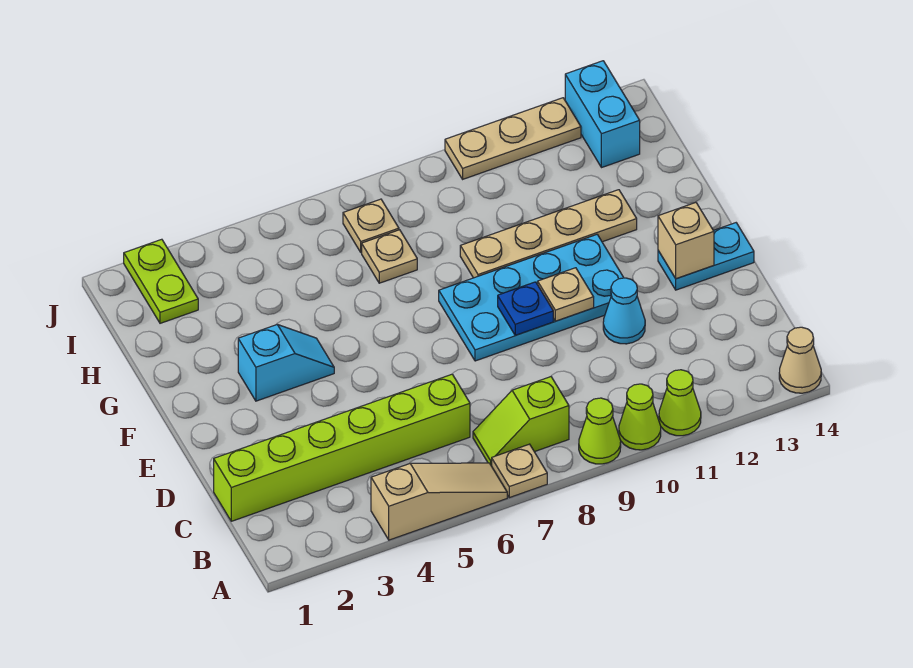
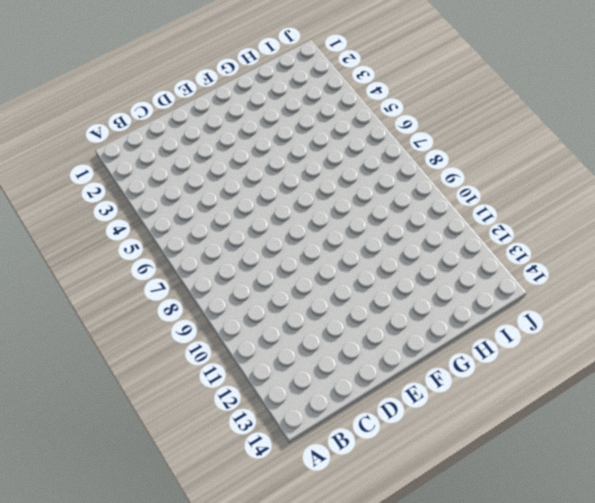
none -> tan slope A4:A6 level 1 top 4
none -> tan plate A7 level 1
none -> lime cone A9 level 1

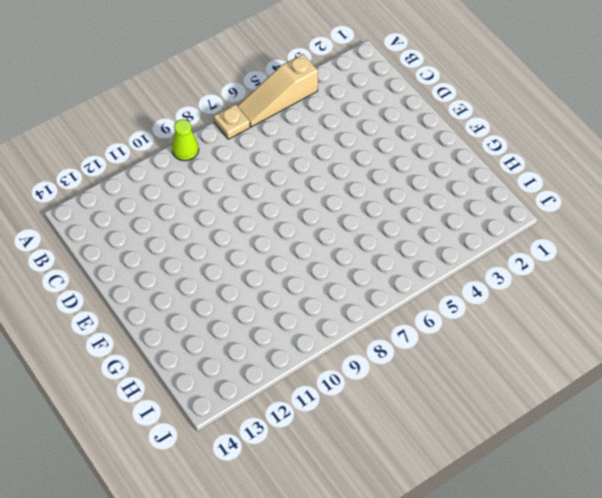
none -> lime cone A10 level 1
none -> lime cone A11 level 1
none -> tan cone A14 level 1

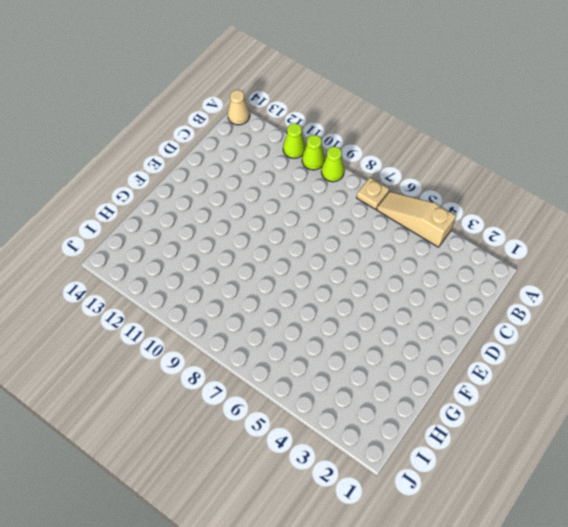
none -> lime slope B7:B8 level 1 top 8
none -> lime brick C1:C6 level 1
none -> cyan cone D11 level 1

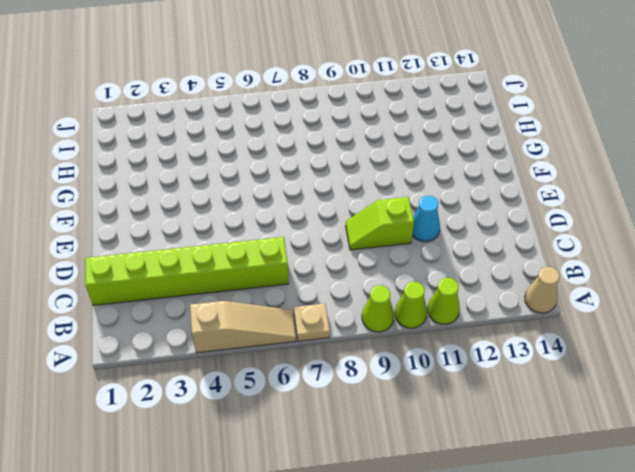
lime slope D9:D10 level 1 top 10 -> lime slope B7:B8 level 1 top 8
none -> cyan plate E8:F11 level 1
none -> cyan plate E13:E14 level 1
none -> cyan slope F3:F4 level 1 top 3

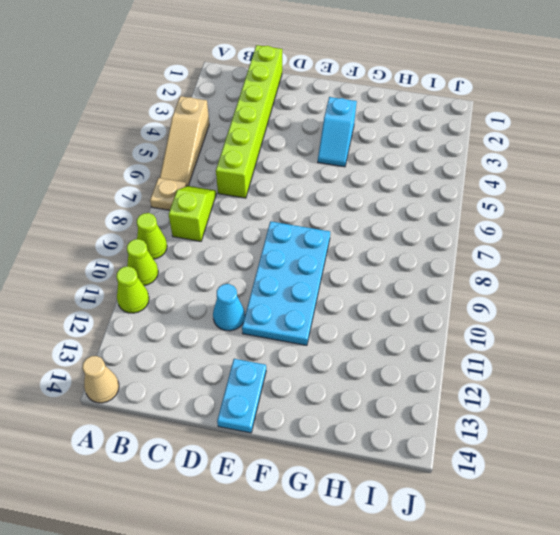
none -> tan plate G9:G12 level 1
none -> tan plate H7 level 1
none -> lime plate I2:J2 level 1

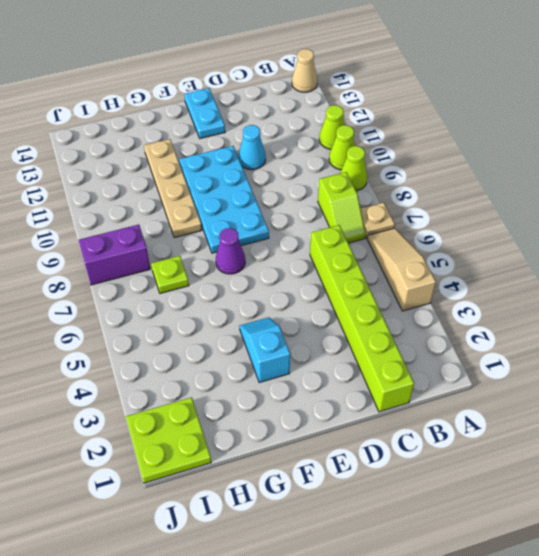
purple cone F7 level 1 -> none
lime plate H7 level 1 -> tan plate H7 level 1
lime plate I1:J2 level 1 -> lime plate I2:J2 level 1
purple brick I8:J8 level 1 -> none
none -> tan plate I7 level 1
none -> cyan brick I13:J13 level 1
none -> tan plate J10:J12 level 1

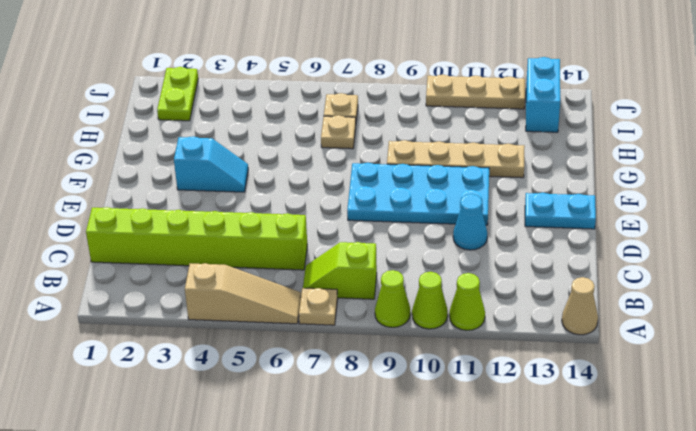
none -> blue plate E9 level 2
none -> tan plate E10 level 2
none -> tan brick E13 level 2

